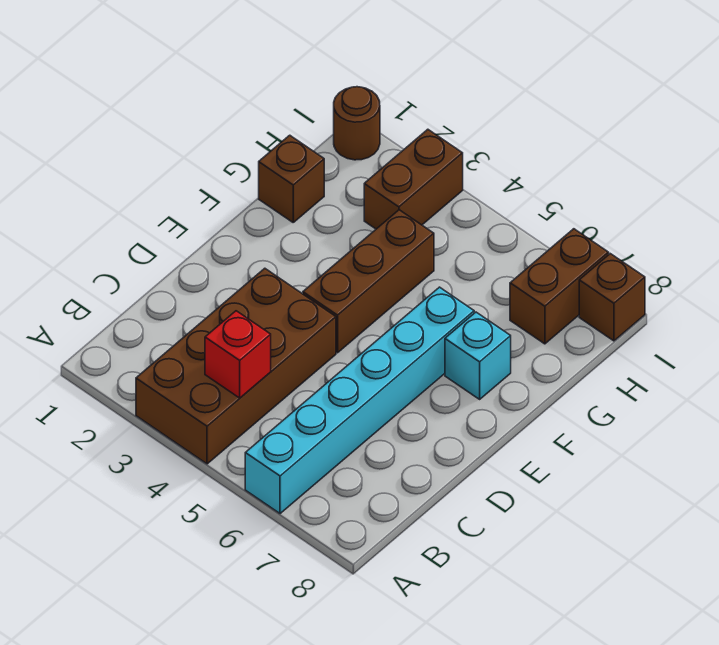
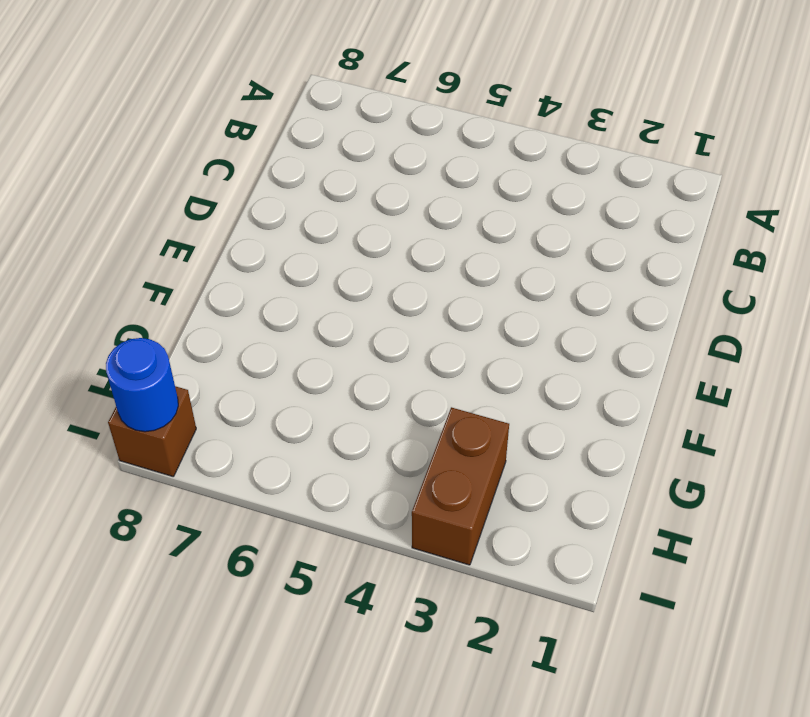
blue round brick I8 level 2 -> none
none -> brown brick A3:D4 level 1
none -> cyan brick A6:F6 level 1

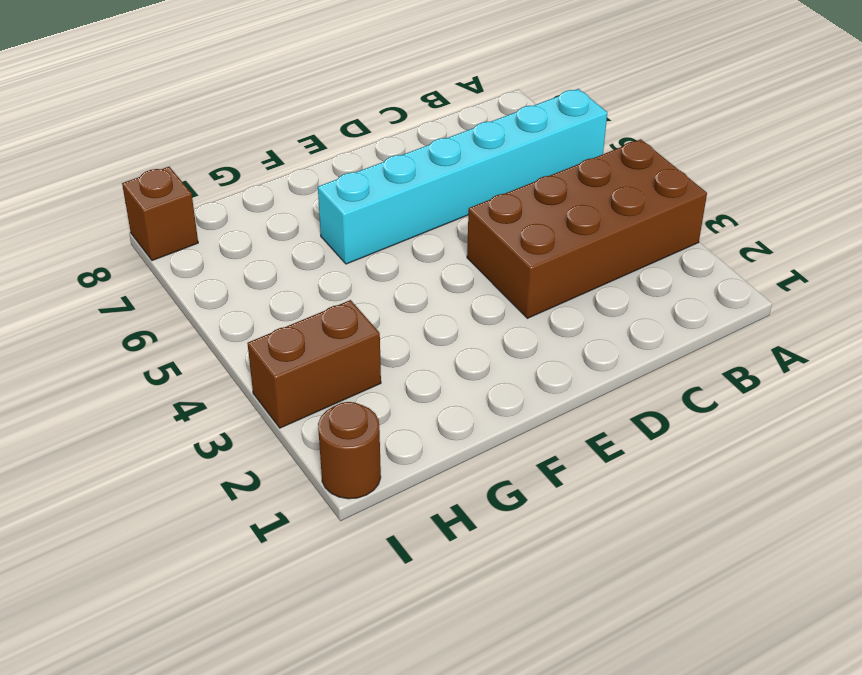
none -> brown brick E4:G4 level 1
none -> cyan brick F7 level 1

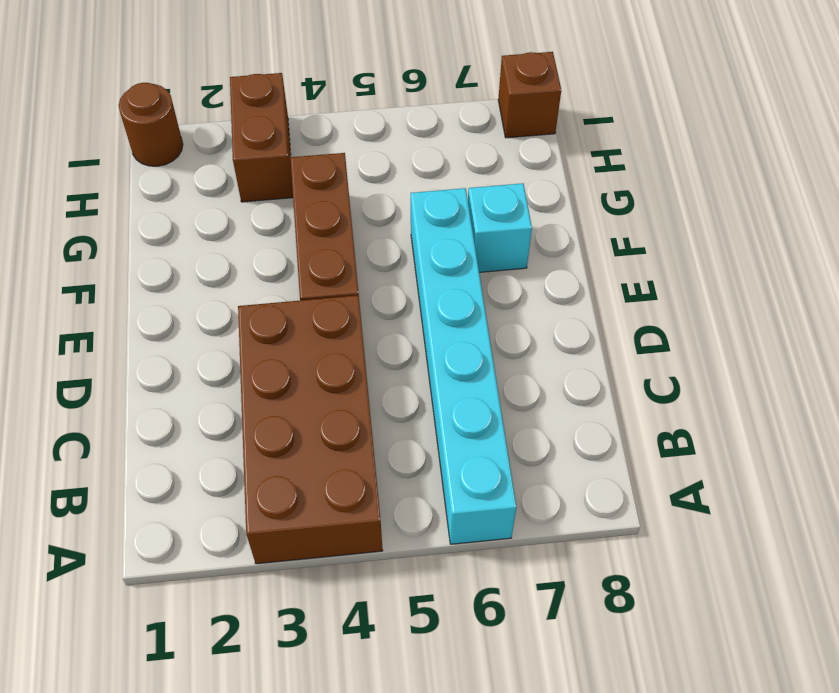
none -> brown brick G1 level 1
none -> brown brick H7:I7 level 1

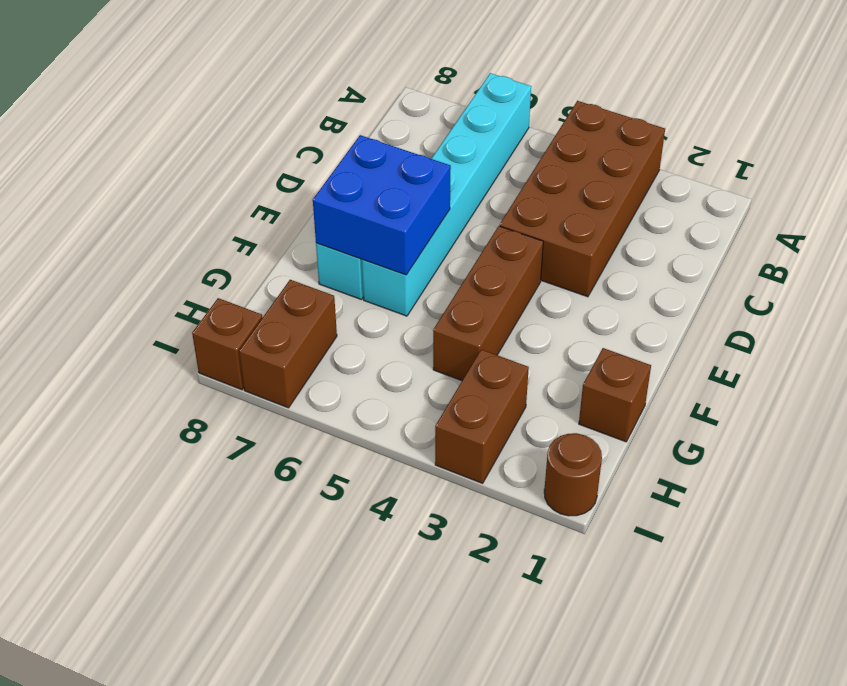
blue brick E6:F7 level 2 -> none
none -> red brick B4 level 2

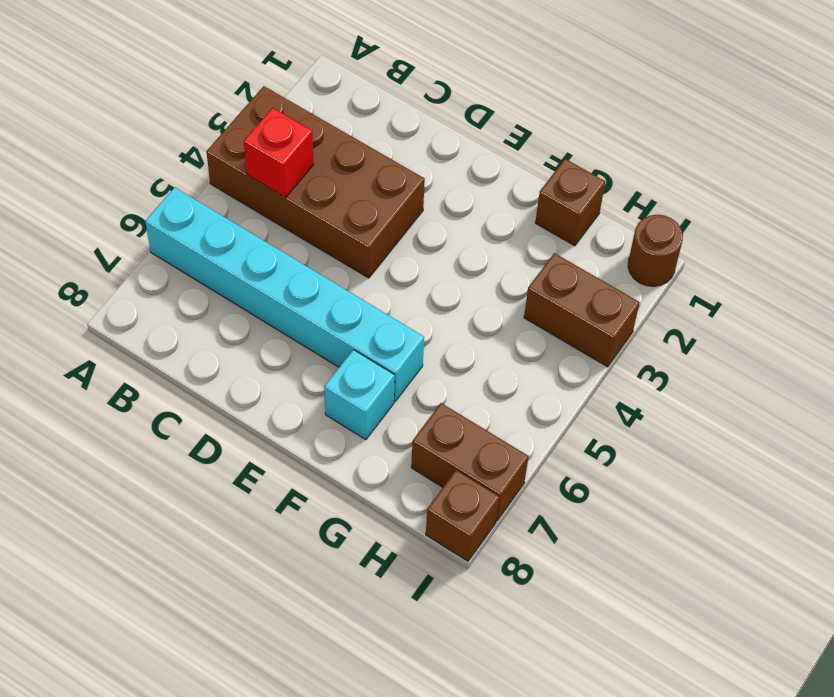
none -> brown brick E4:G4 level 1

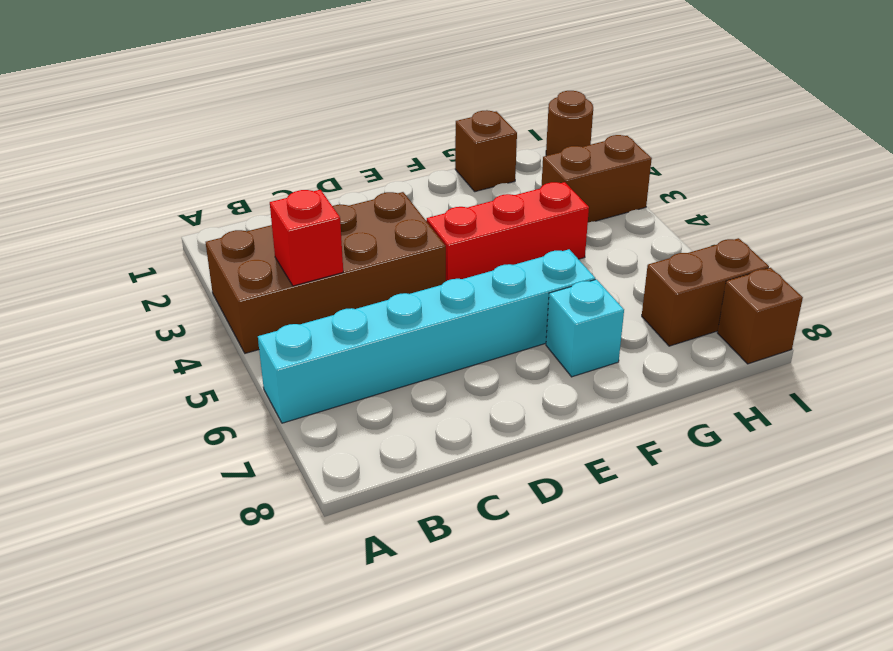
red brick E4:G4 level 1 -> brown brick E4:G4 level 1

